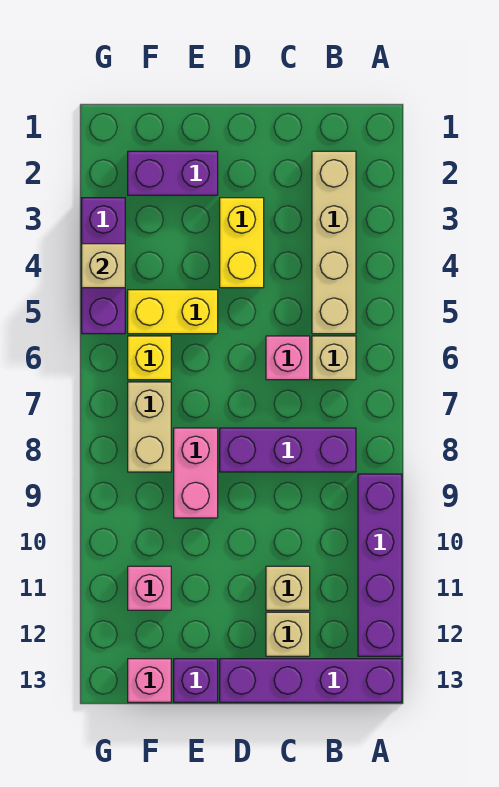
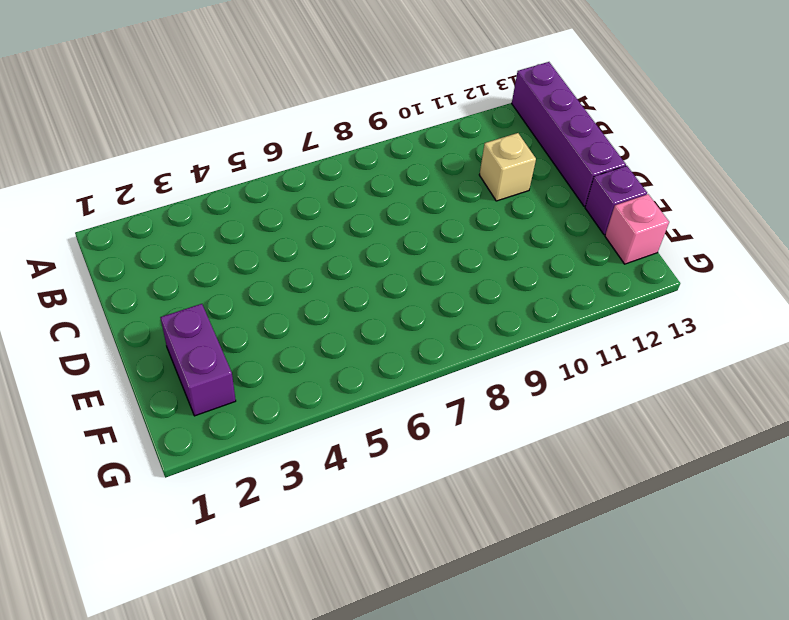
none -> purple brick A9:A12 level 1
none -> tan brick B2:B5 level 1
none -> tan brick B6 level 1

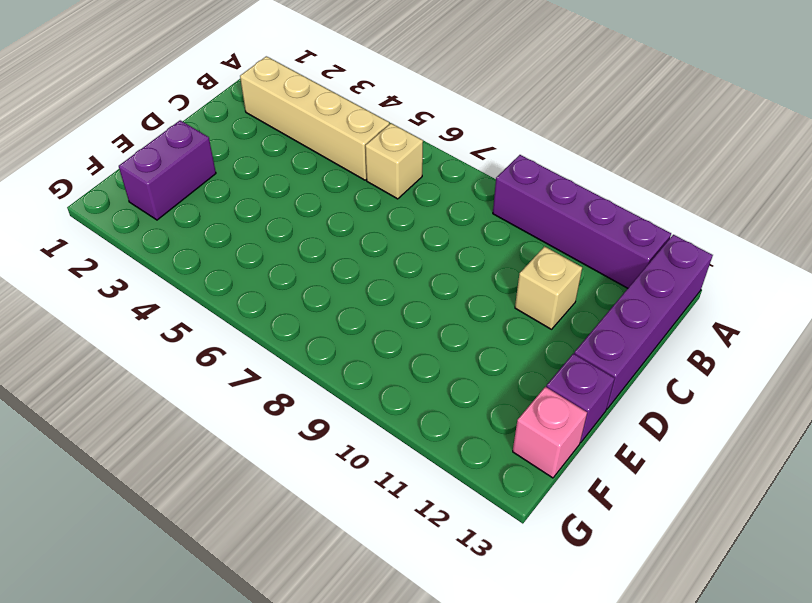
none -> purple brick B8:D8 level 1
none -> pink brick C6 level 1
none -> tan brick C12 level 1

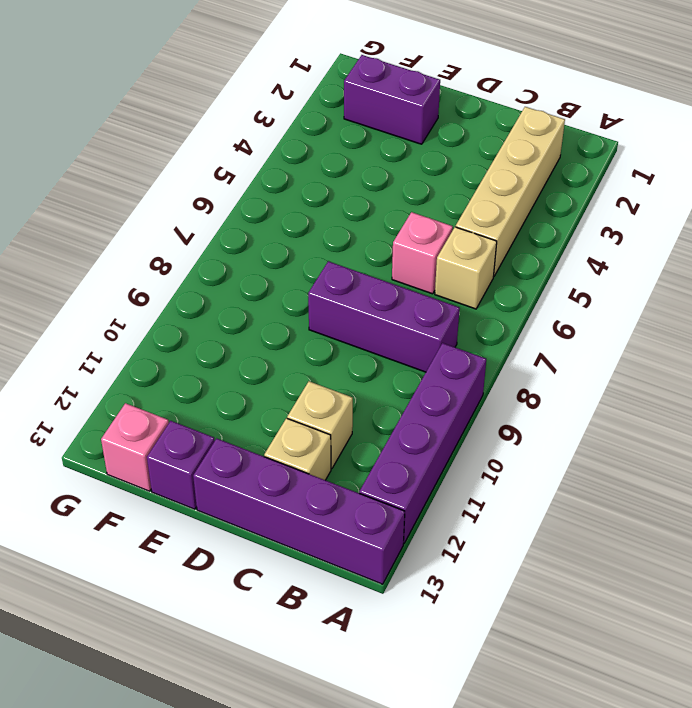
none -> yellow brick D3:D4 level 1
none -> yellow brick E5:F5 level 1
none -> pink brick E8:E9 level 1

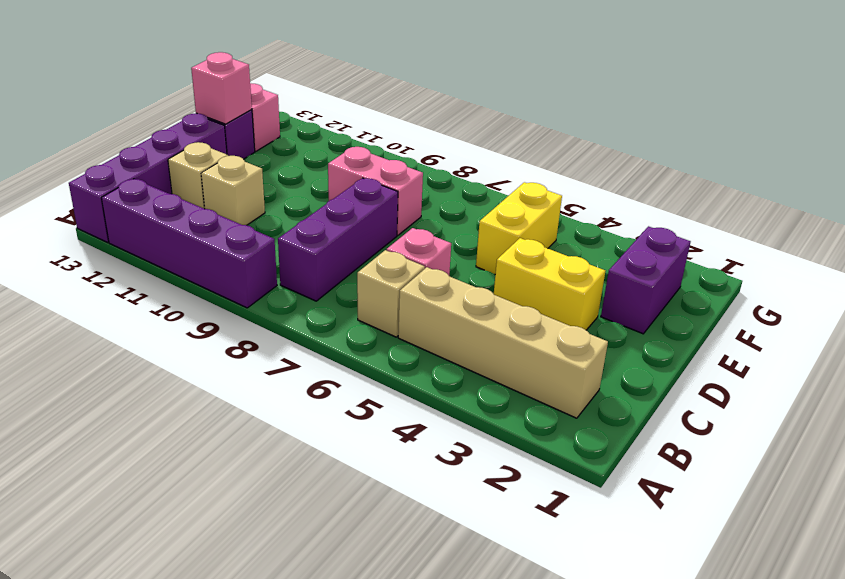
pink brick E13 level 2 -> pink brick F11 level 1
none -> yellow brick F6 level 1
none -> tan brick F7:F8 level 1
none -> purple brick G3:G5 level 1

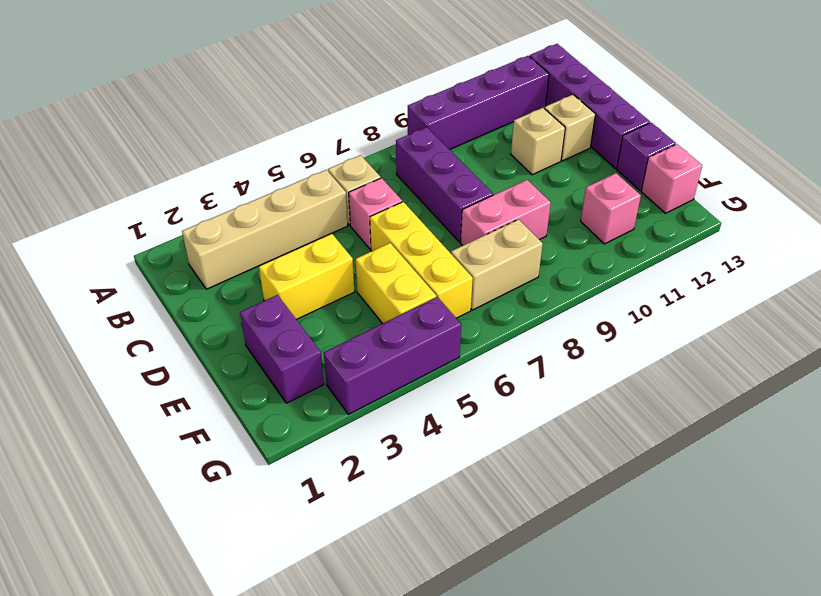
yellow brick D6:F6 level 1 -> yellow brick F6 level 1
none -> tan brick G4 level 2

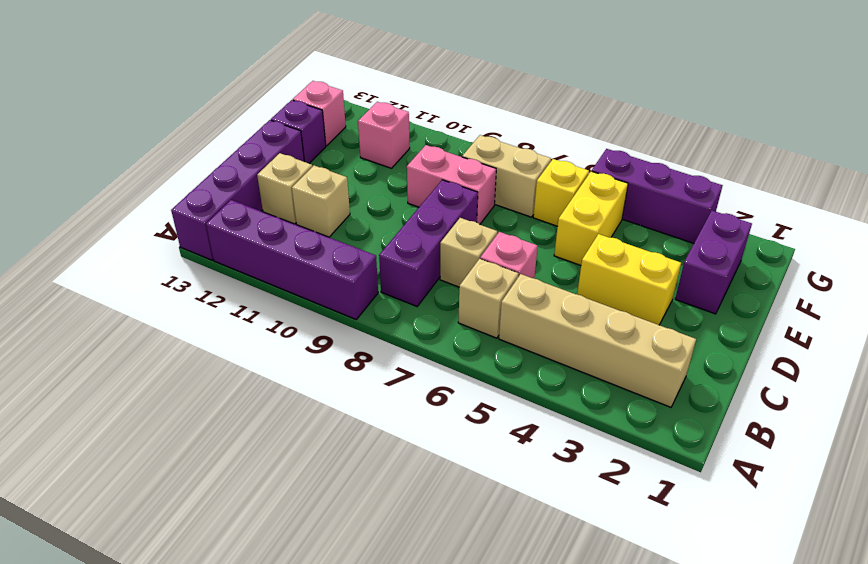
tan brick C7 level 1 -> tan brick G4 level 2

